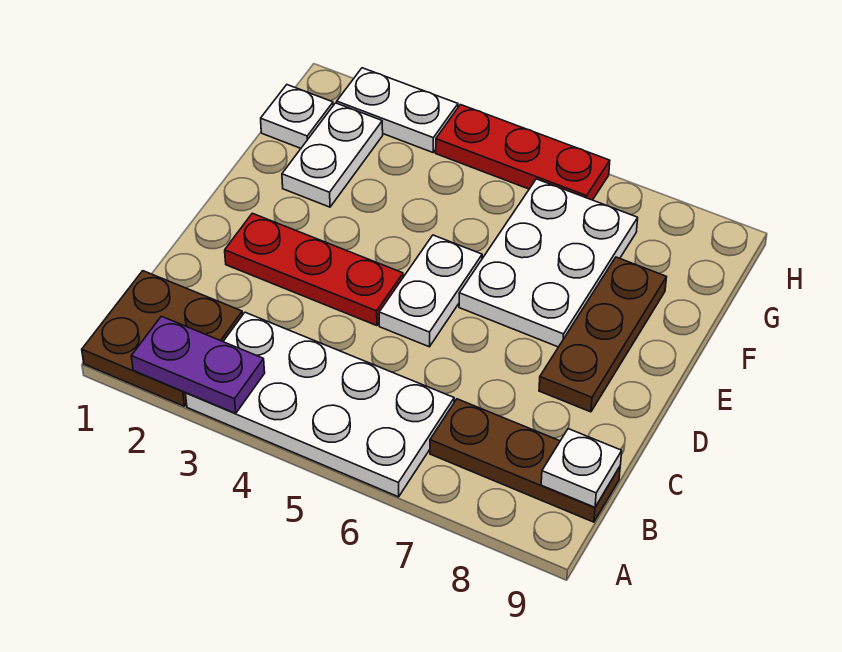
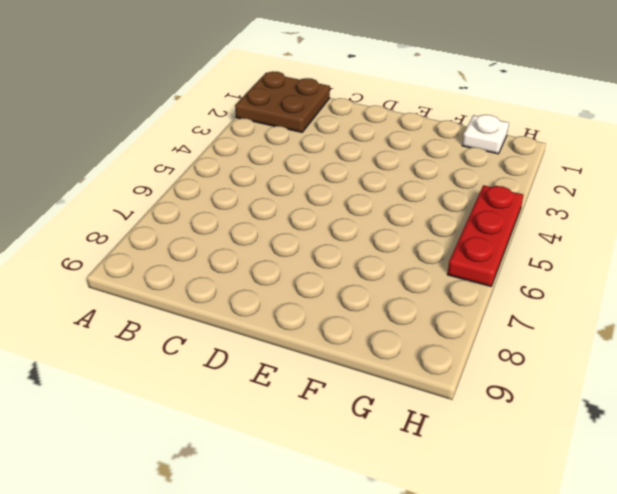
none -> white plate A3:B6 level 1
none -> brown plate B7:B9 level 1
none -> red plate D2:D4 level 1

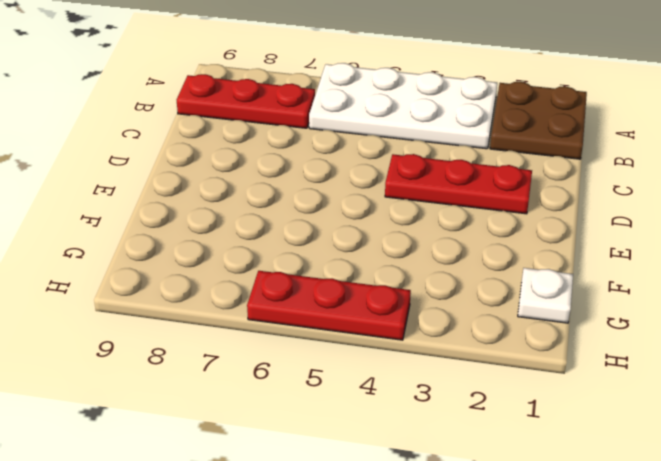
red plate B7:B9 level 1 -> brown plate B7:B9 level 1
none -> white plate D5:E5 level 1
none -> brown plate D8:F8 level 1
none -> white plate E6:G7 level 1

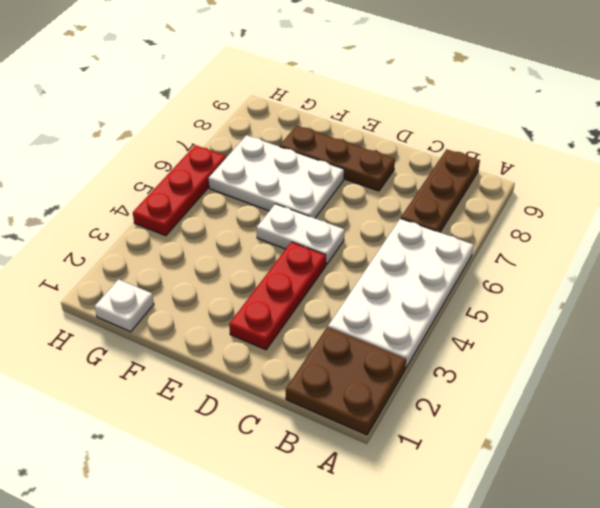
none -> white plate F2:G2 level 1
none -> white plate H2:H3 level 1
none -> purple plate A2:A3 level 2

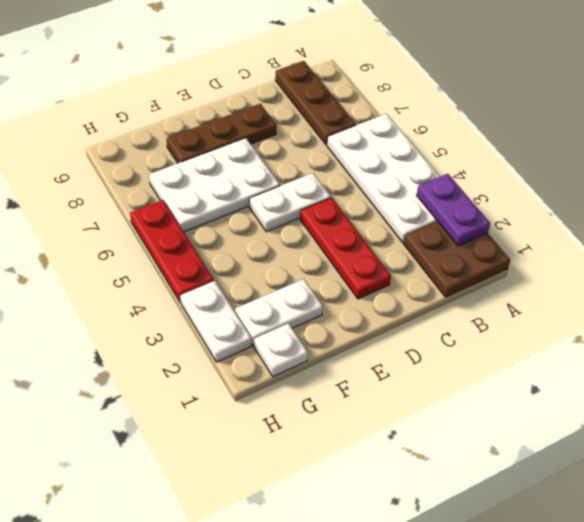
none -> white plate B9 level 2

